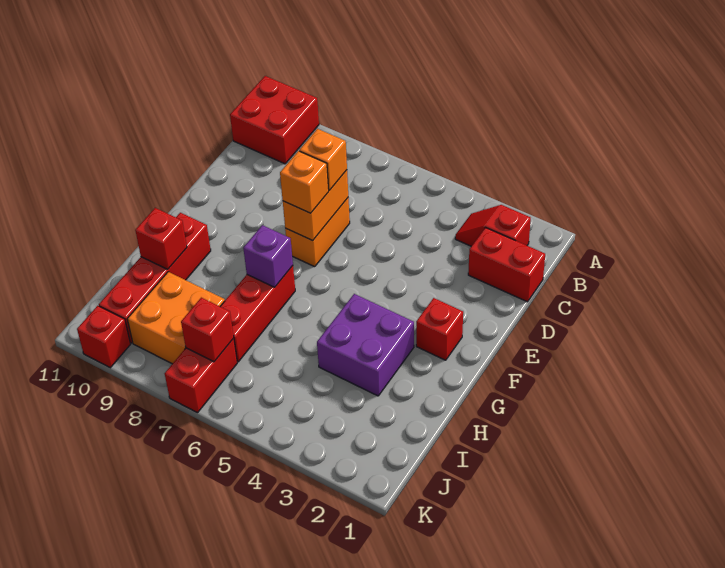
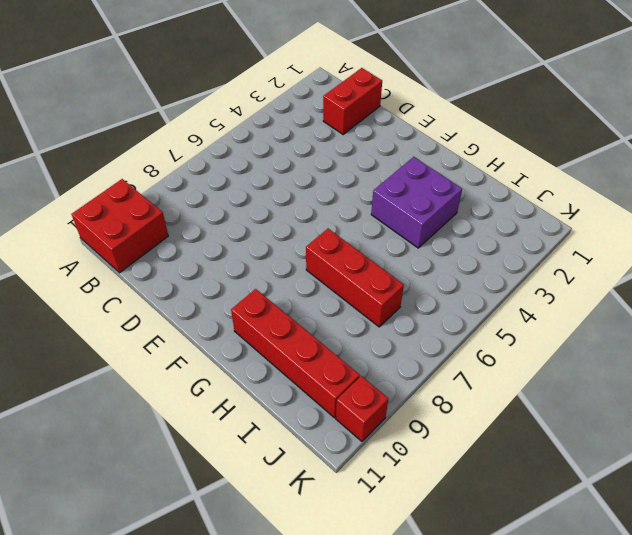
none -> red slope B2:B3 level 1 top 2
none -> orange brick D7:E7 level 1
none -> red brick F2 level 1

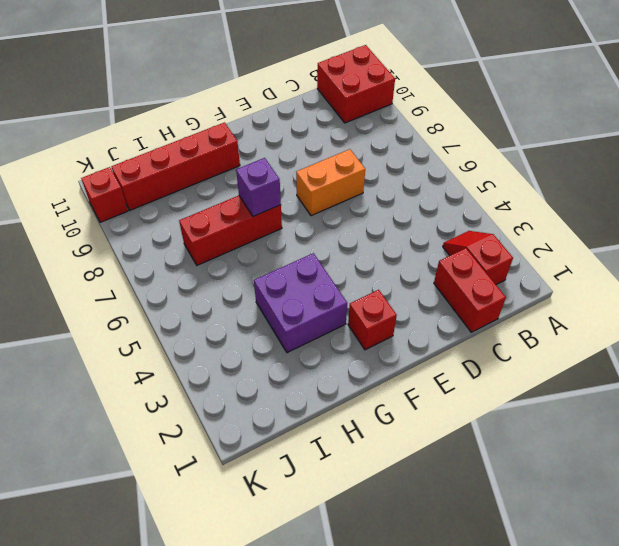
none -> orange brick I8:J9 level 1
none -> red brick J7:K7 level 1
none -> orange brick D7:E7 level 2

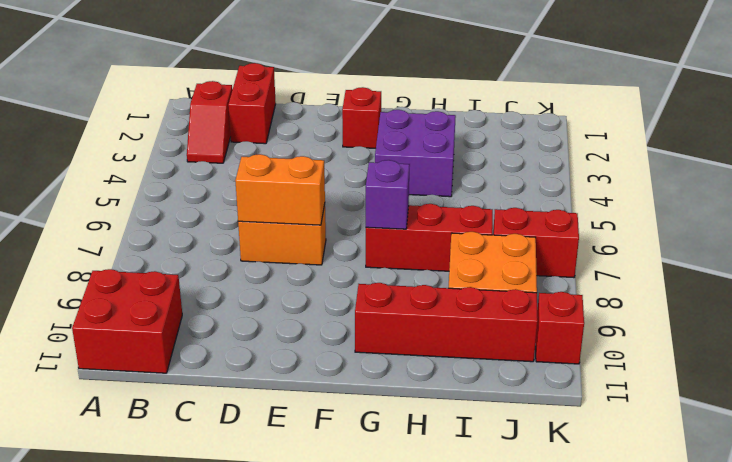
none -> red brick H10 level 2
none -> red brick J7 level 2
none -> orange brick D7 level 3

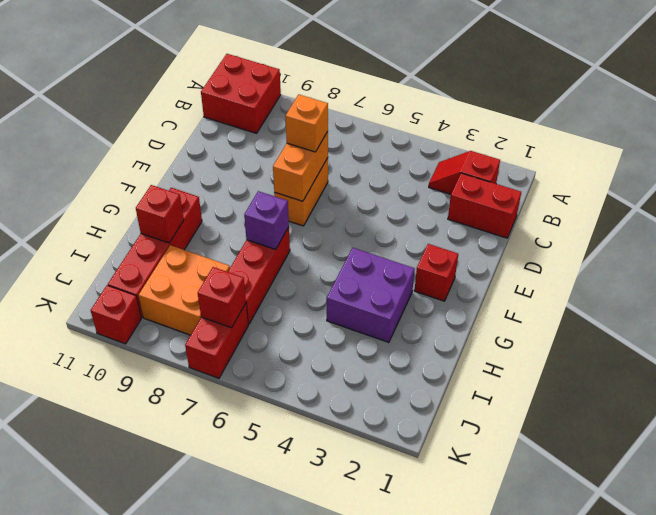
none -> orange brick E7 level 3

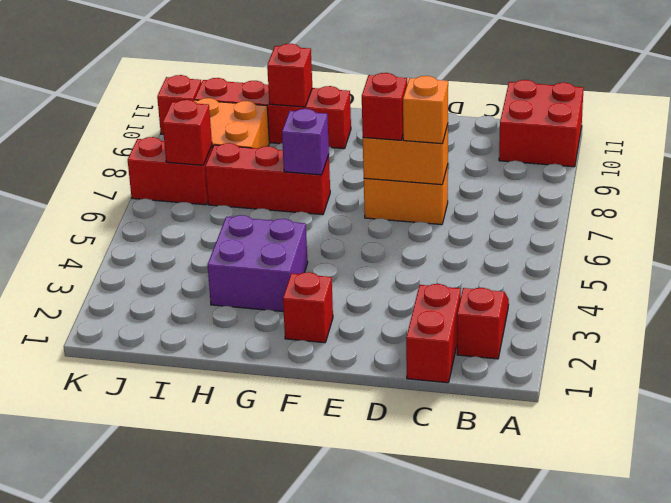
red brick E7 level 3 -> orange brick E7 level 3

